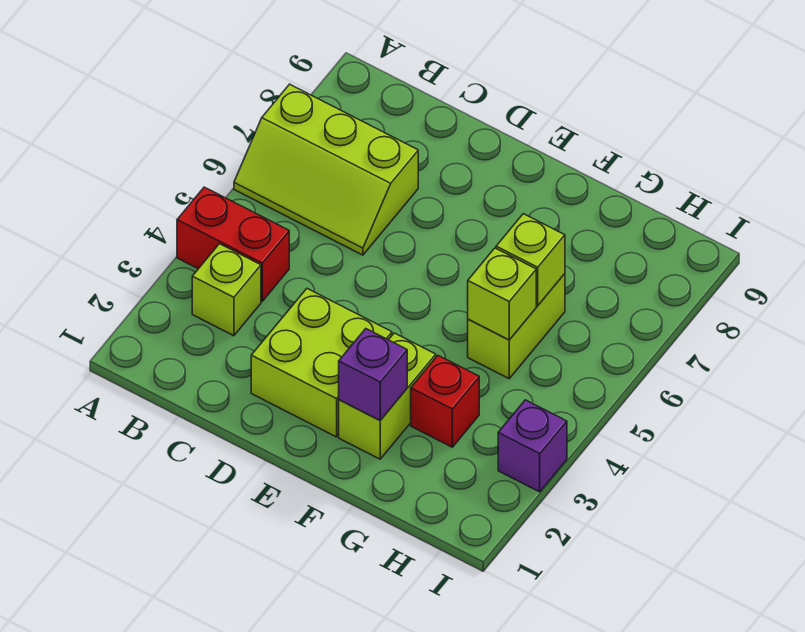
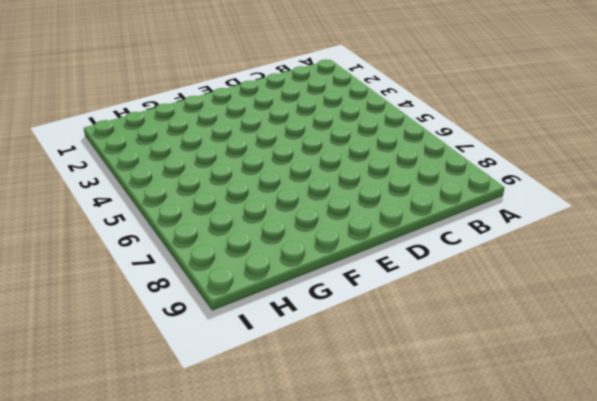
none -> red brick A4:B4 level 1
none -> lime slope A6:C7 level 1 top 7

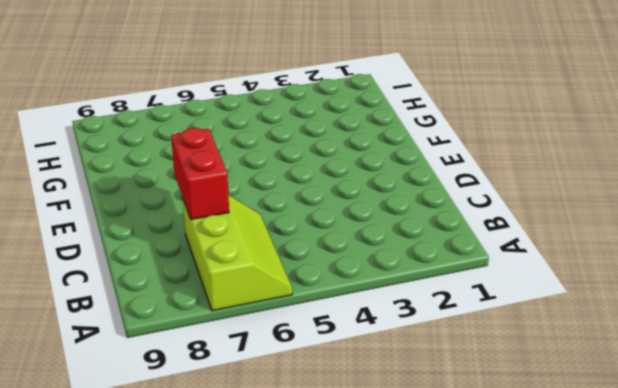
red brick C7:D7 level 2 -> red brick A4:B4 level 1
none -> lime brick B3 level 1
none -> lime brick D2:E3 level 1

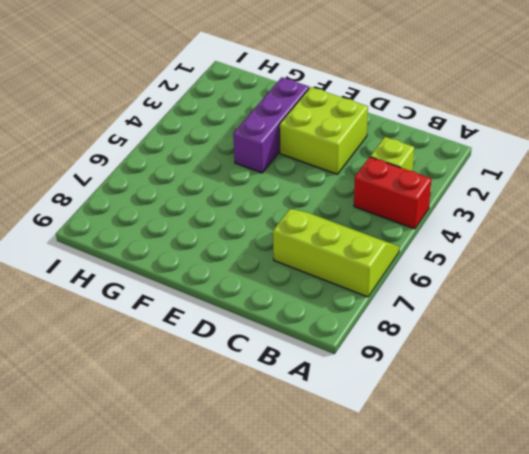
purple brick F2:F4 level 1 -> lime brick F2:F3 level 1
none -> red brick G3 level 1
none -> lime brick G5:G6 level 1

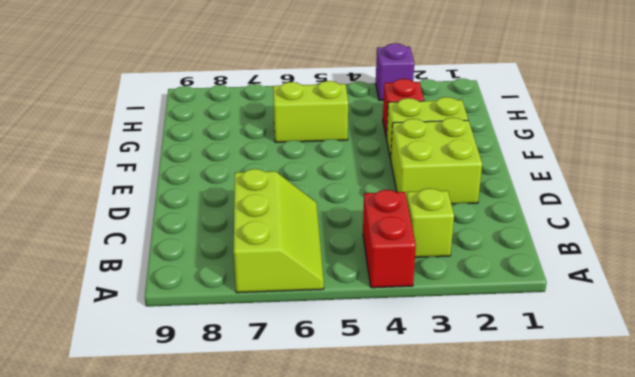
none -> purple brick F2 level 2
none -> lime brick G5 level 2

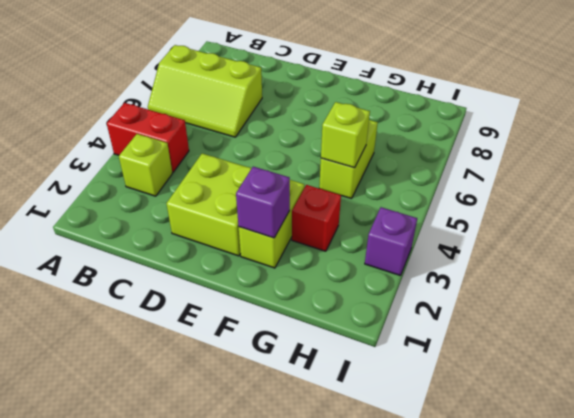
none -> lime brick G6 level 2

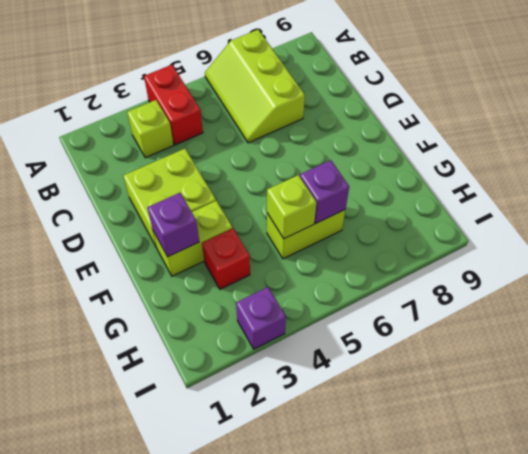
purple brick G6 level 2 -> lime brick G6 level 2

